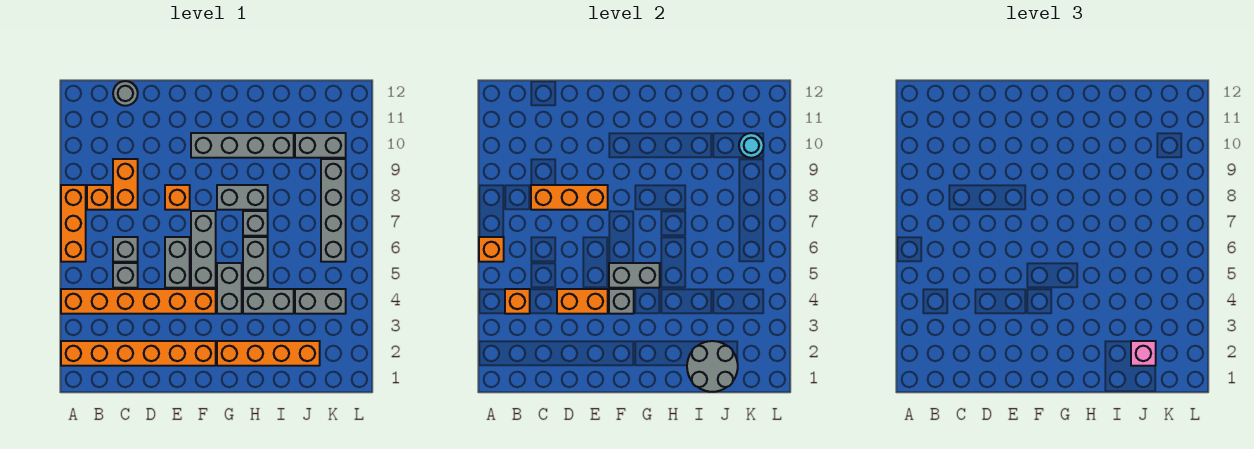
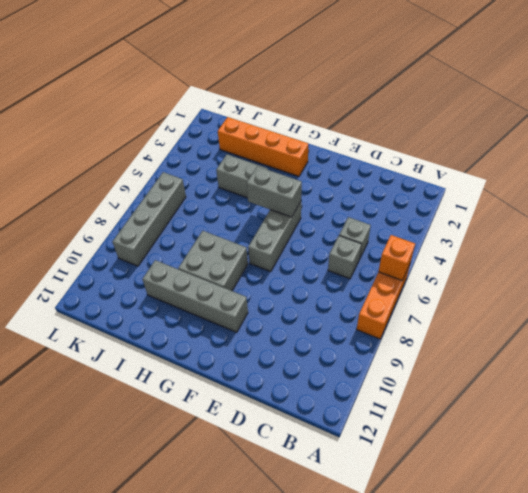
grey brick G8:H9 level 1 -> grey brick G8:H8 level 1
none -> orange brick A2:F2 level 1
none -> orange brick A4:F4 level 1
none -> orange brick B8 level 1
none -> orange brick C8:C9 level 1

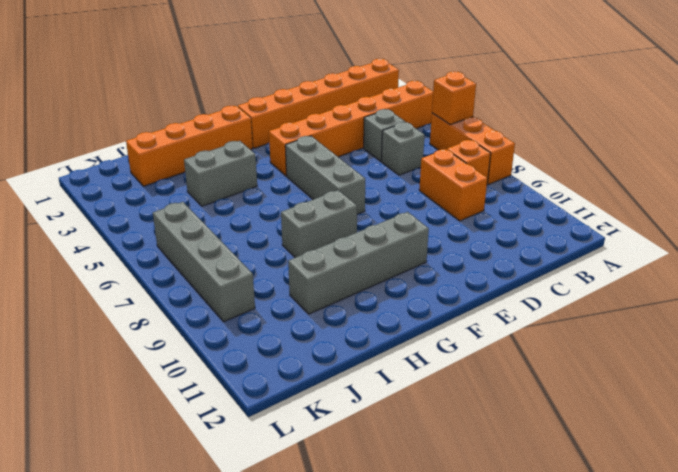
none -> grey round brick C12 level 1
none -> grey brick E5:E6 level 1
none -> orange brick E8 level 1
none -> grey brick G4:G5 level 1

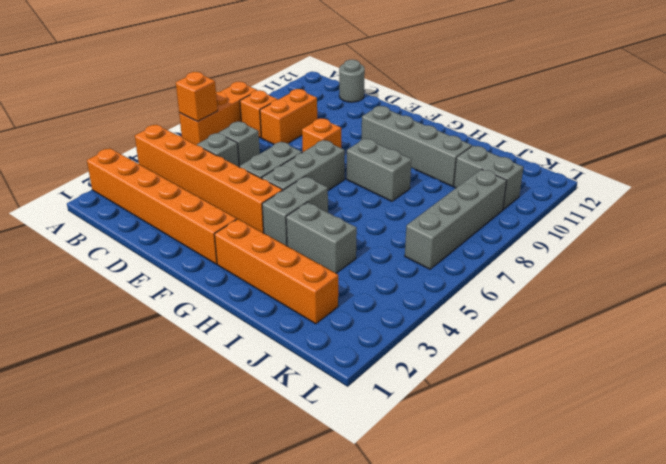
none -> grey brick H5:H6 level 1
none -> grey brick H7 level 1
none -> grey brick J4:K4 level 1
none -> orange brick B4 level 2

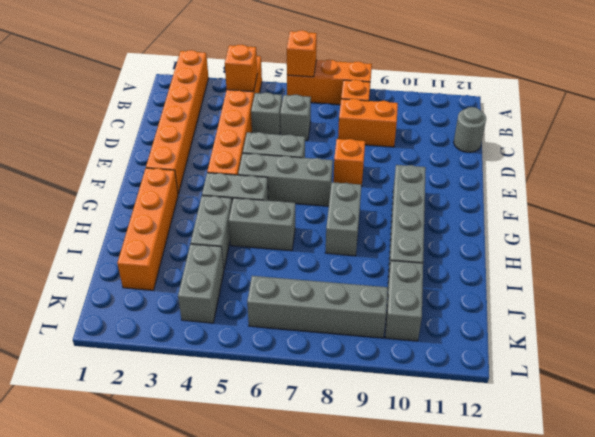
none -> grey brick H7 level 1
none -> orange brick C8:E8 level 2
none -> orange brick D4:E4 level 2
none -> grey brick F4 level 2

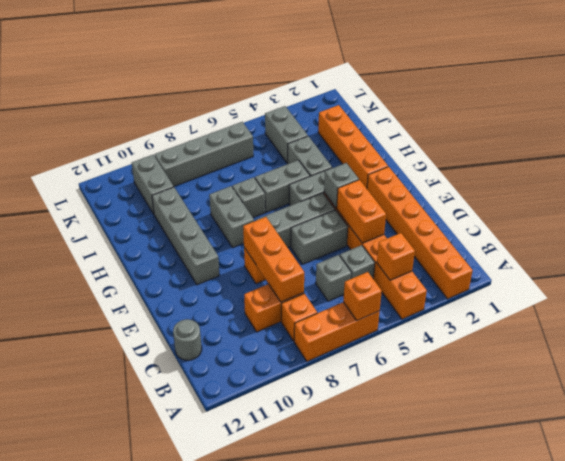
none -> grey brick F5:G5 level 2
none -> grey round brick I1:J2 level 2
none -> cyan round brick K10 level 2
none -> pink brick J2 level 3

